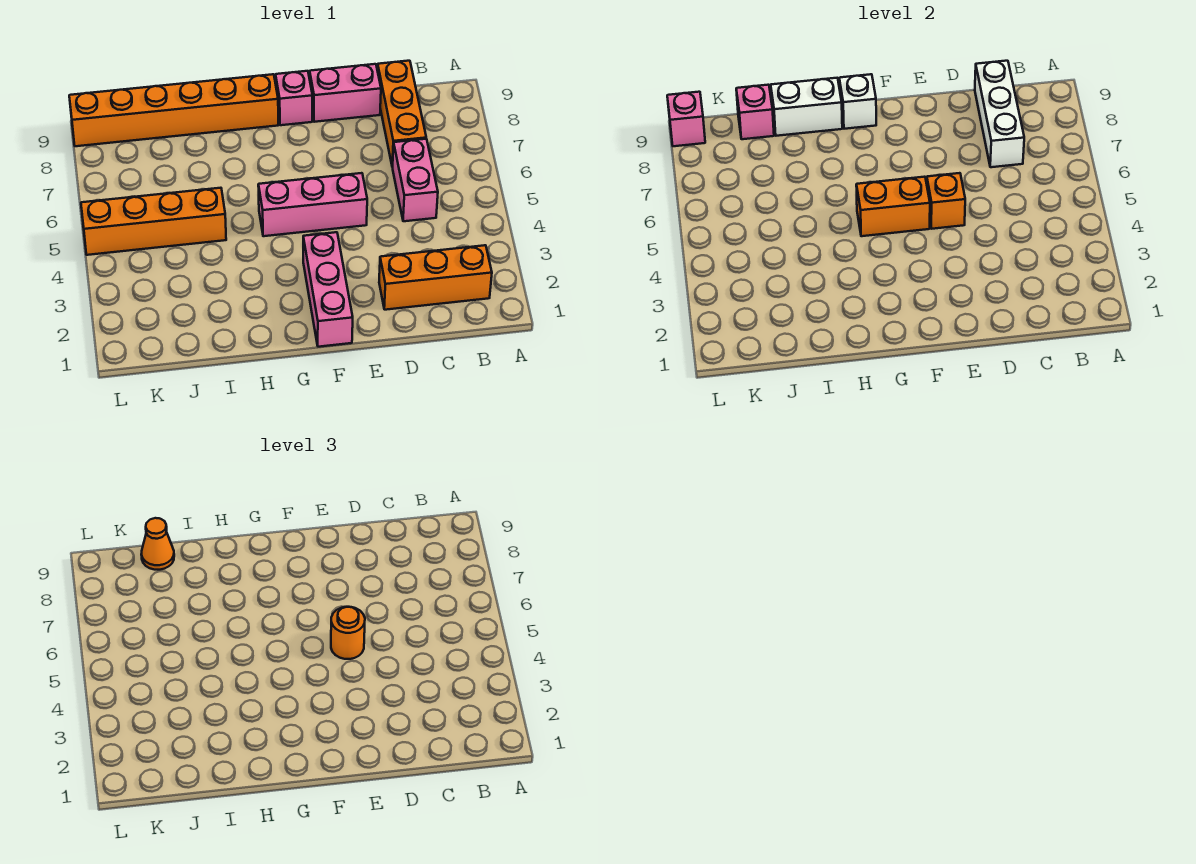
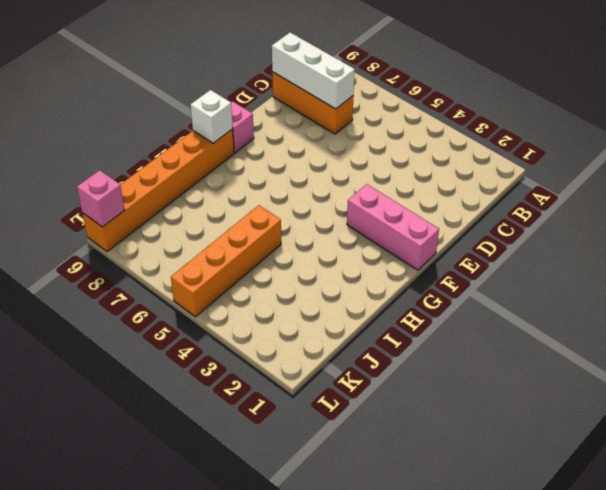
none -> orange brick B2:D2 level 1
none -> pink brick C5:C6 level 1
none -> pink brick D9:E9 level 1

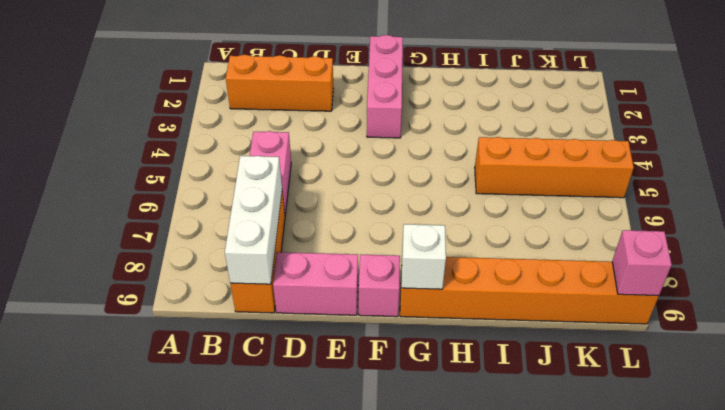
none -> pink brick E5:G5 level 1
none -> orange brick E5 level 2
none -> orange brick F5:G5 level 2

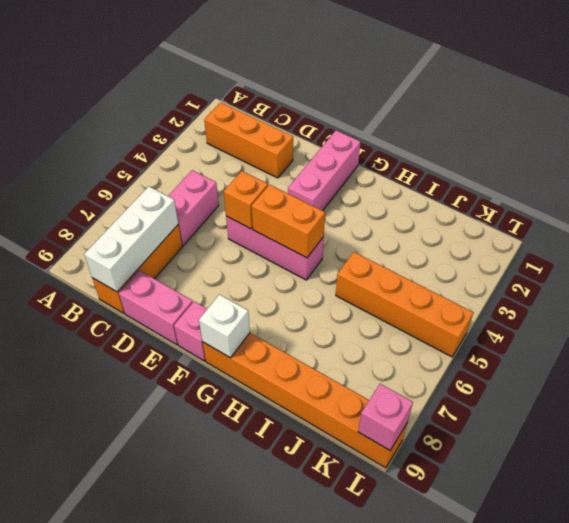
none -> white brick H9:I9 level 2
none -> pink brick J9 level 2
none -> orange round brick E5 level 3

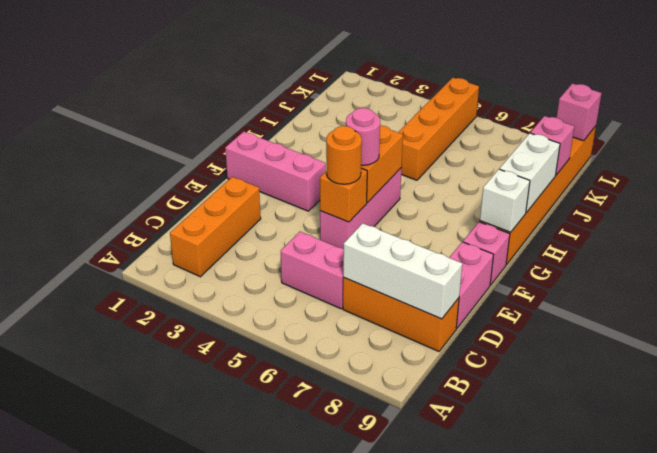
pink round brick F5 level 3 -> none
none -> orange cone J9 level 3

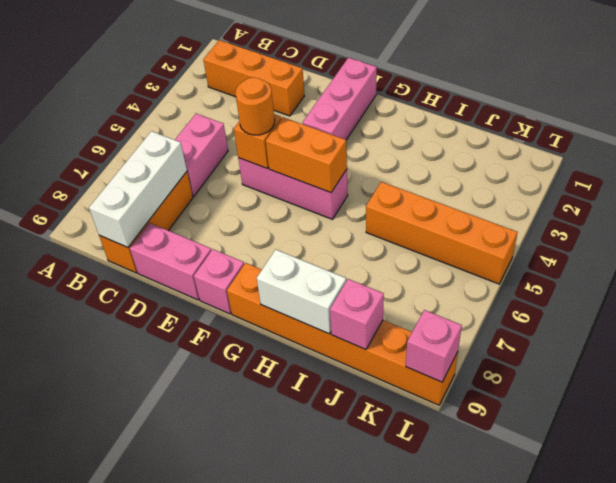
none -> white brick G9 level 2
none -> orange cone J9 level 3

